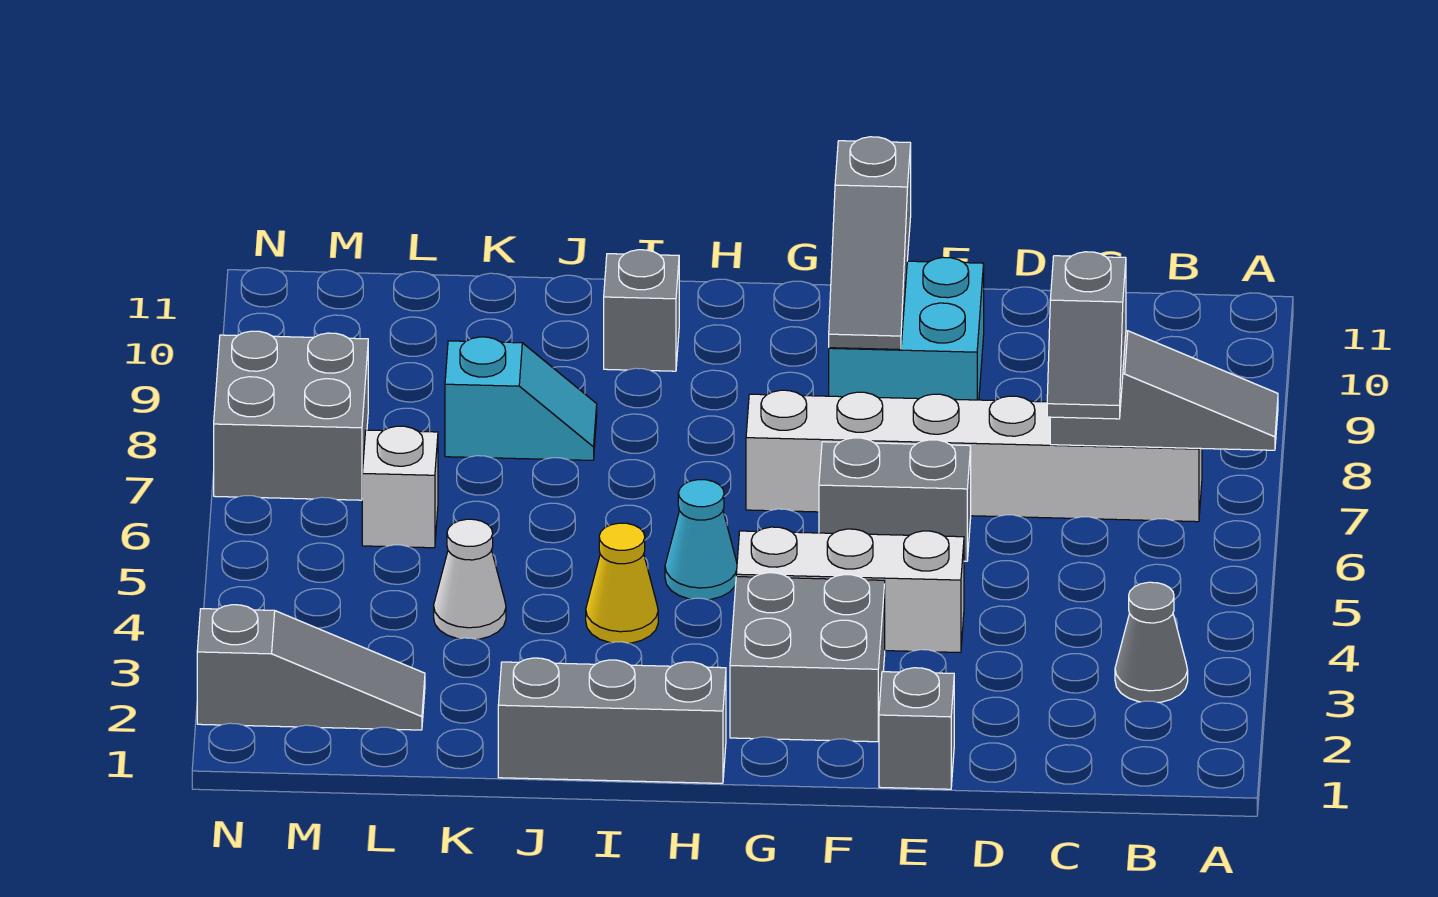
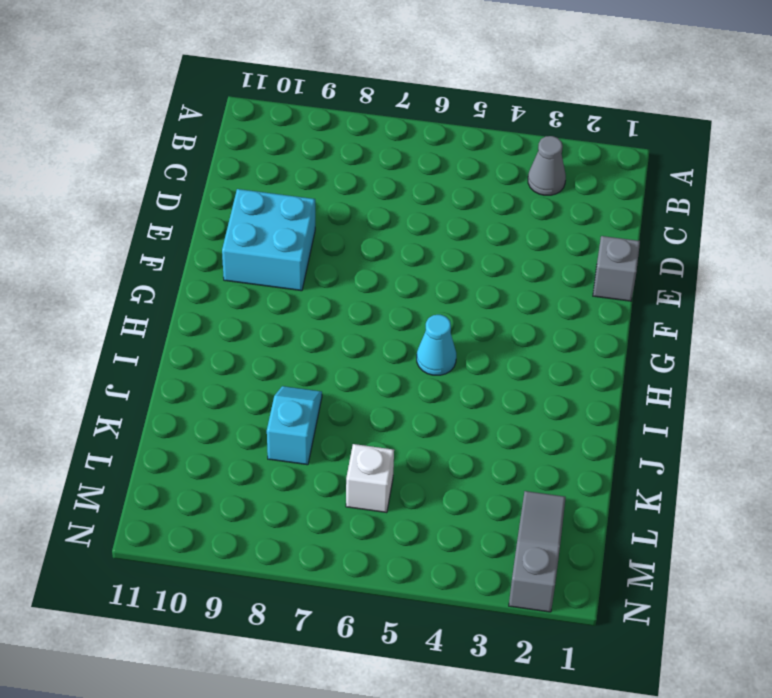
none -> white brick B7:G7 level 1
none -> white brick E4:G4 level 1
none -> grey brick E6:F6 level 1

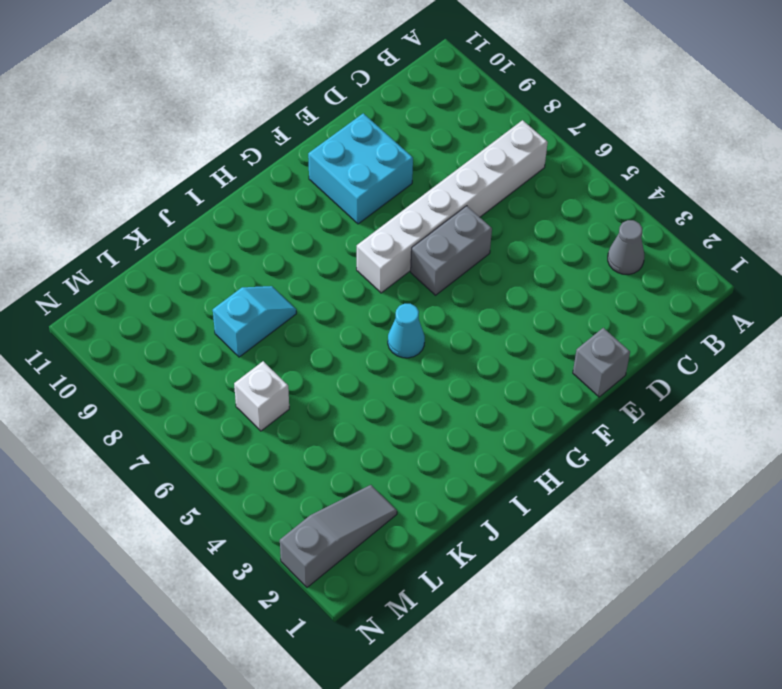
none -> white brick E4:G4 level 1
none -> grey brick F2:G3 level 1
none -> grey brick H1:J1 level 1

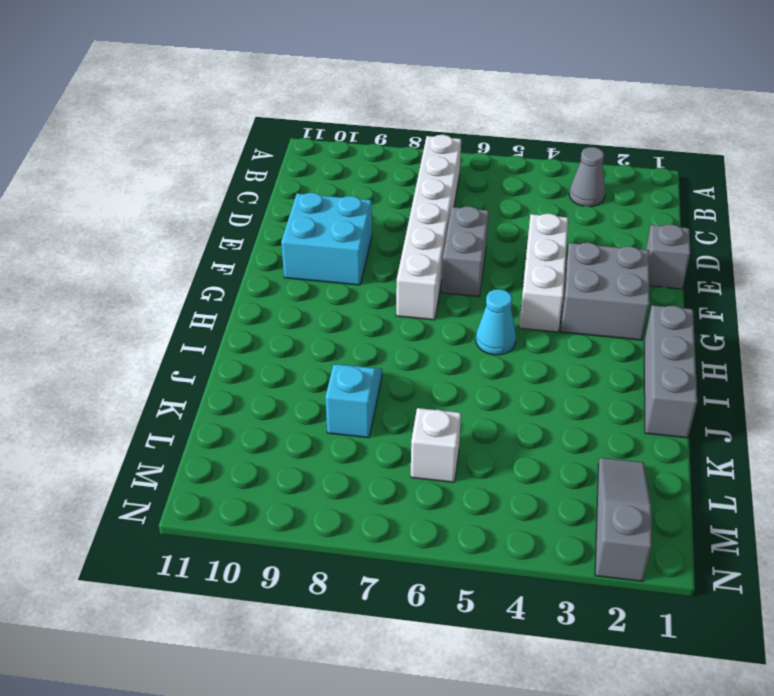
none -> yellow cone I4 level 1
none -> grey brick I10 level 1
none -> white cone K4 level 1

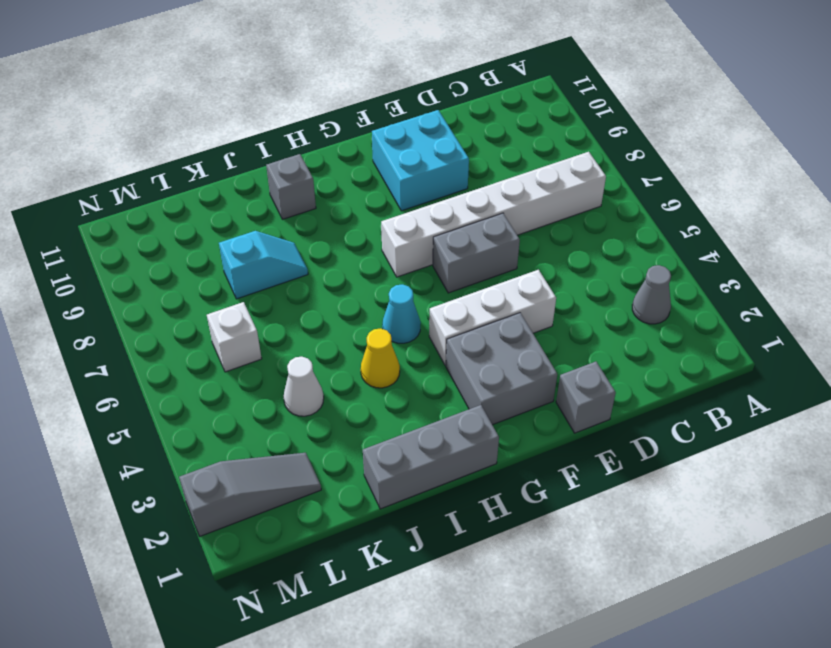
none -> grey brick M7:N8 level 1
none -> grey slope A7:C7 level 2 top C
none -> grey slope F9:F11 level 2 top 11

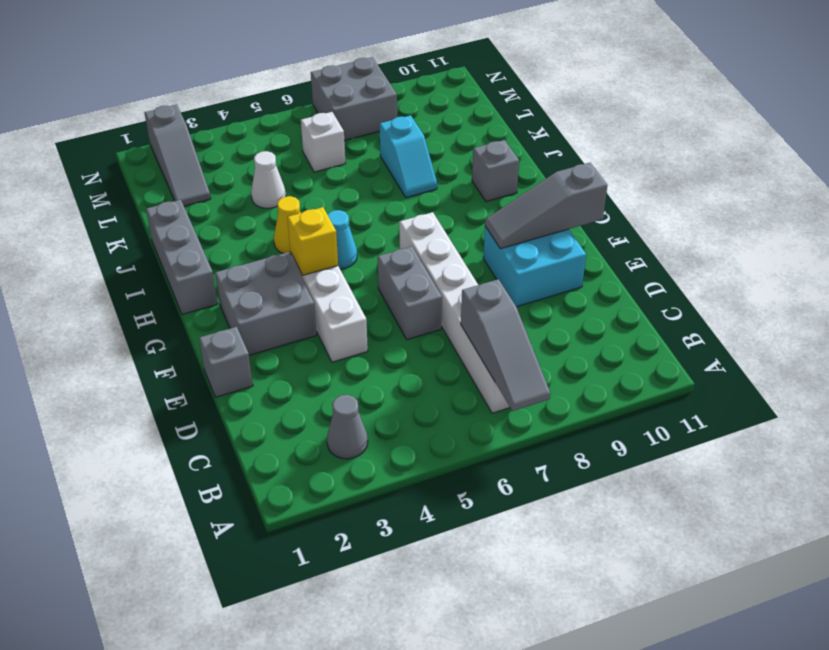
yellow brick G4 level 2 -> none
none -> grey slope C6:C7 level 3 top 7

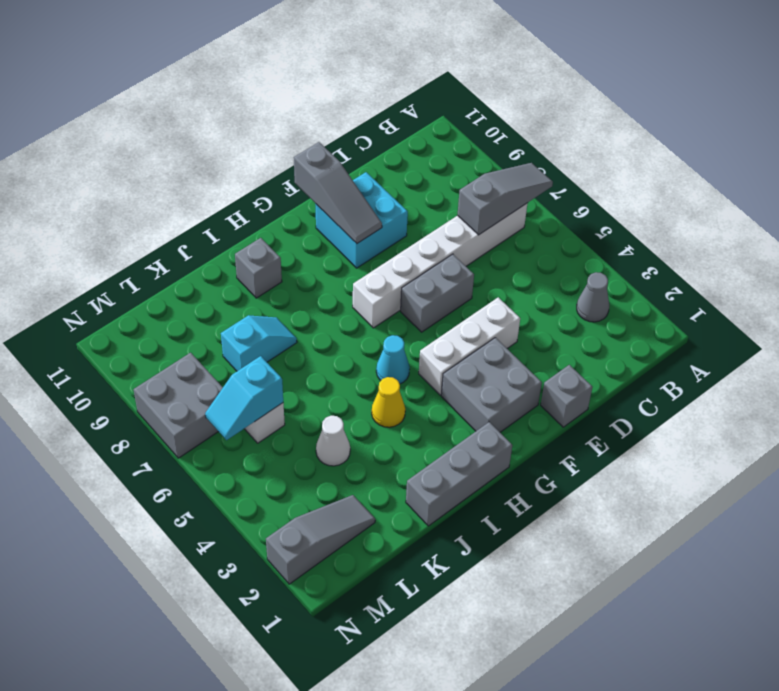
cyan slope L6:M6 level 2 top L -> none
none -> grey slope C6:C7 level 3 top 7

